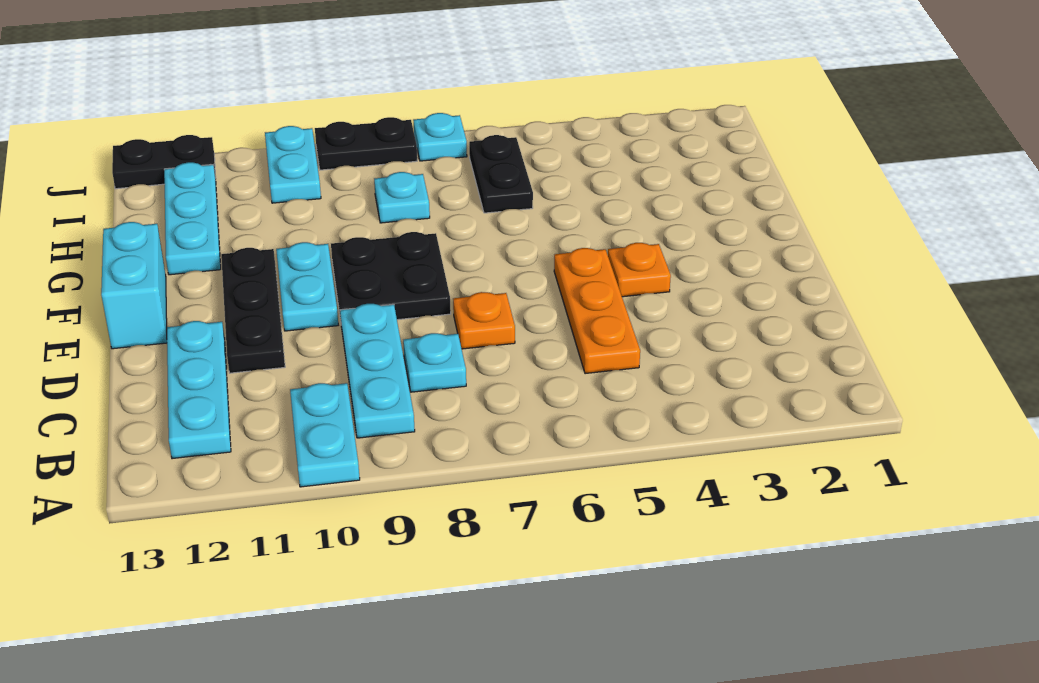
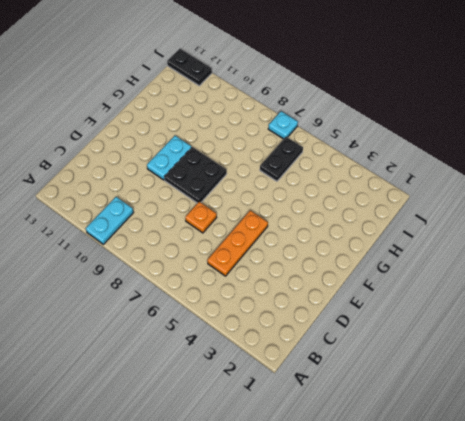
none -> cyan plate B9:D9 level 1
none -> cyan plate B12:D12 level 1
none -> cyan plate C8 level 1

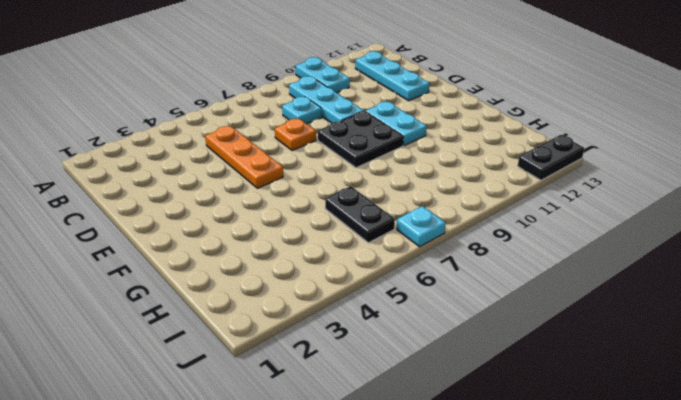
none -> black plate D11:F11 level 1
none -> orange plate E4 level 1
none -> cyan brick E13:F13 level 1

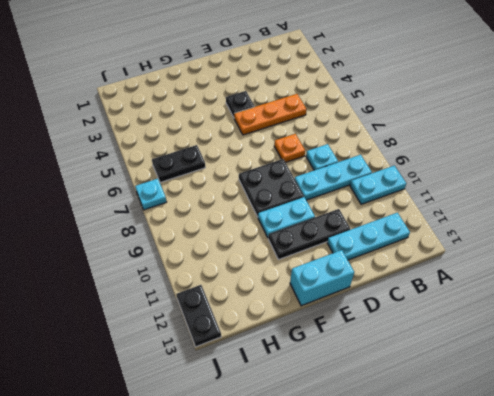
black plate E4 level 1 -> orange plate E4 level 1
none -> cyan plate G12:I12 level 1
none -> cyan plate H8 level 1
none -> cyan plate I10:J10 level 1

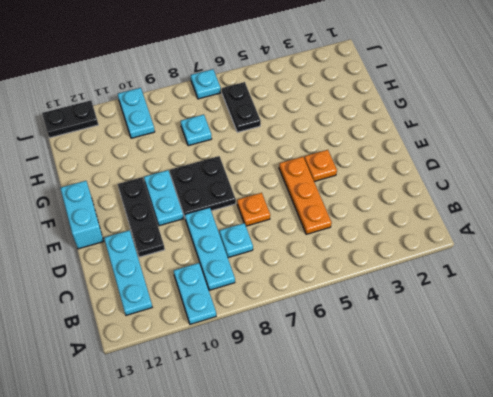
none -> cyan plate G12:I12 level 1
none -> black plate J8:J9 level 1

